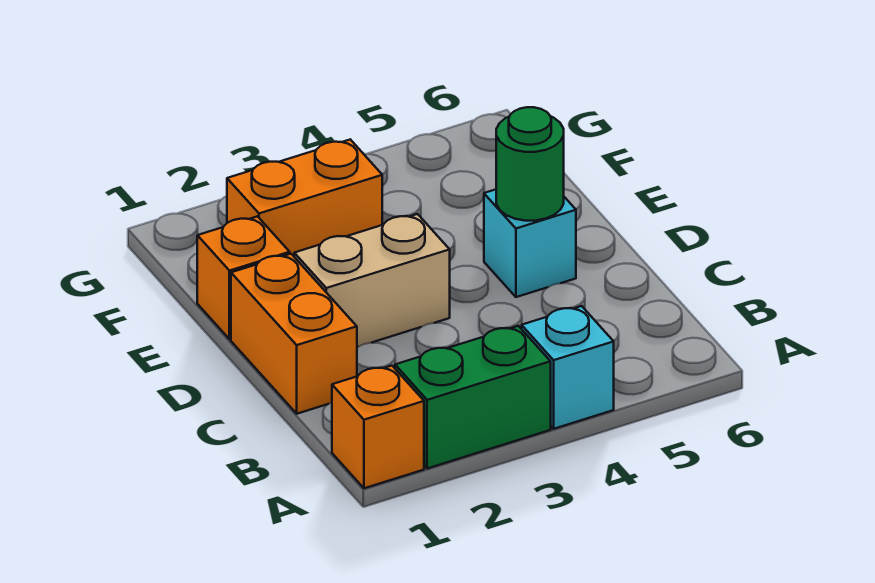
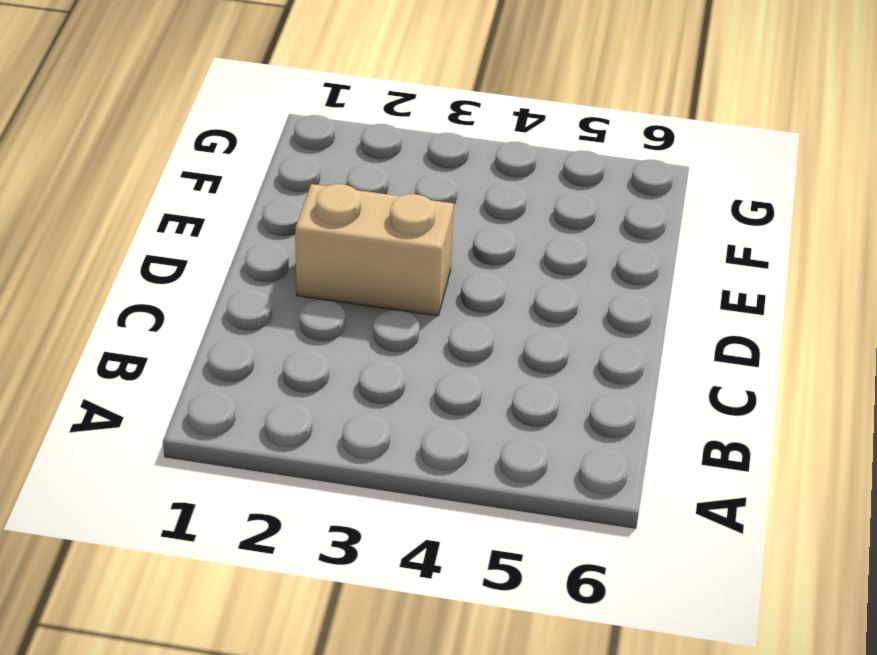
none -> orange brick A1 level 1
none -> green brick A2:A3 level 1

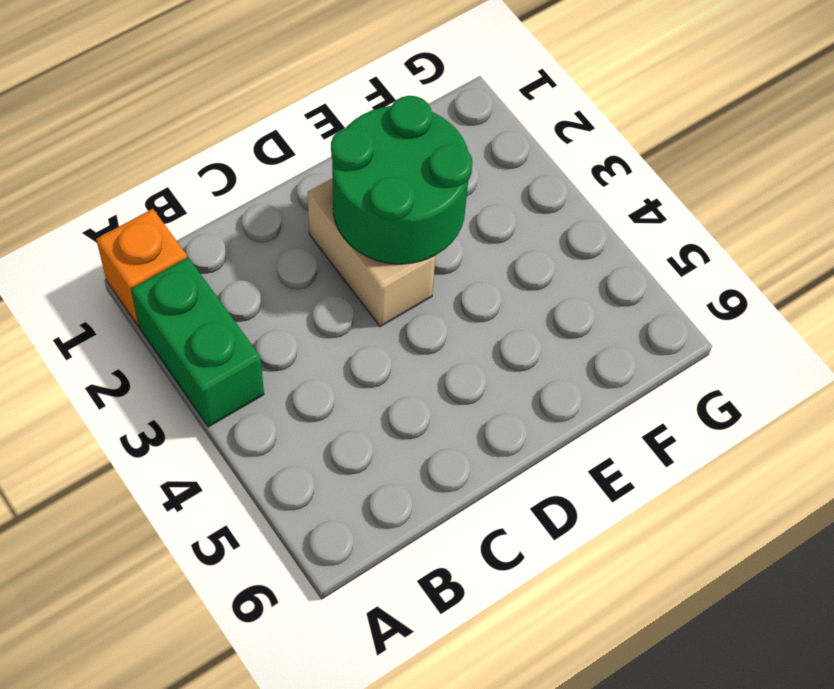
green round brick D2:E3 level 2 -> none
none -> cyan brick A4 level 1
none -> orange brick C1:D1 level 1

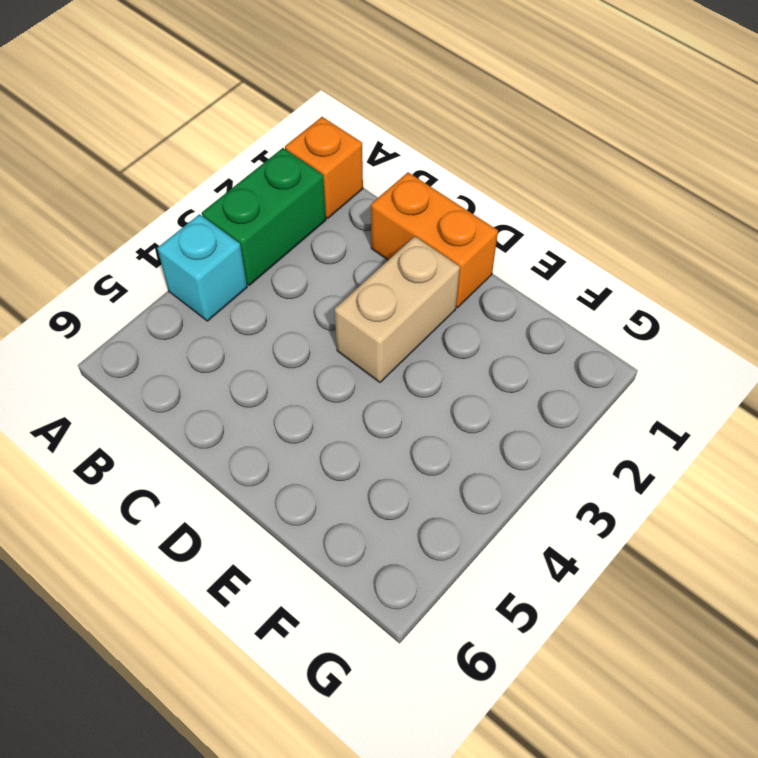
none -> cyan brick D5 level 1
none -> orange brick E1 level 1

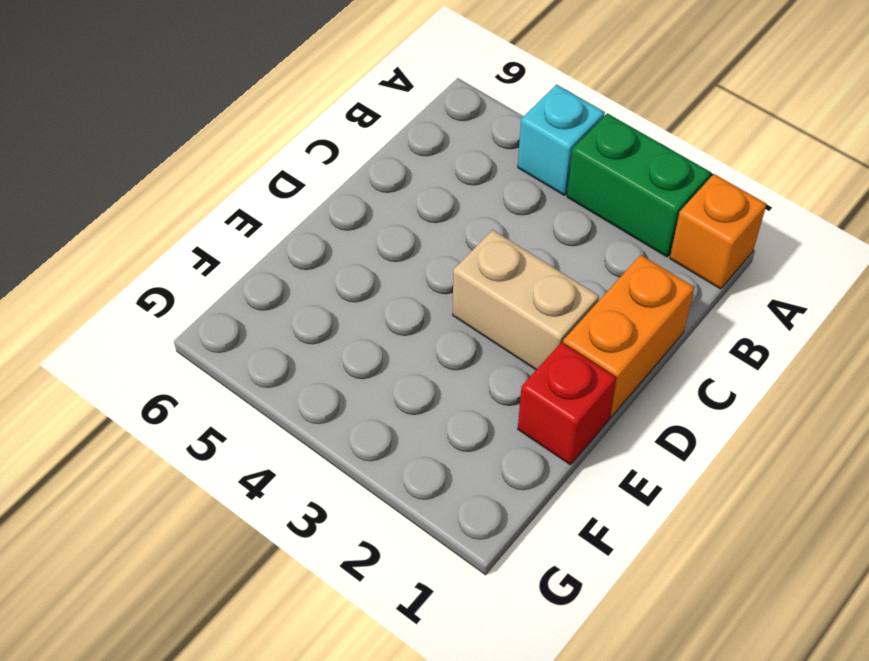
red brick E1 level 1 -> orange brick E1 level 1
none -> cyan brick D5 level 1
none -> orange brick F2:F3 level 1

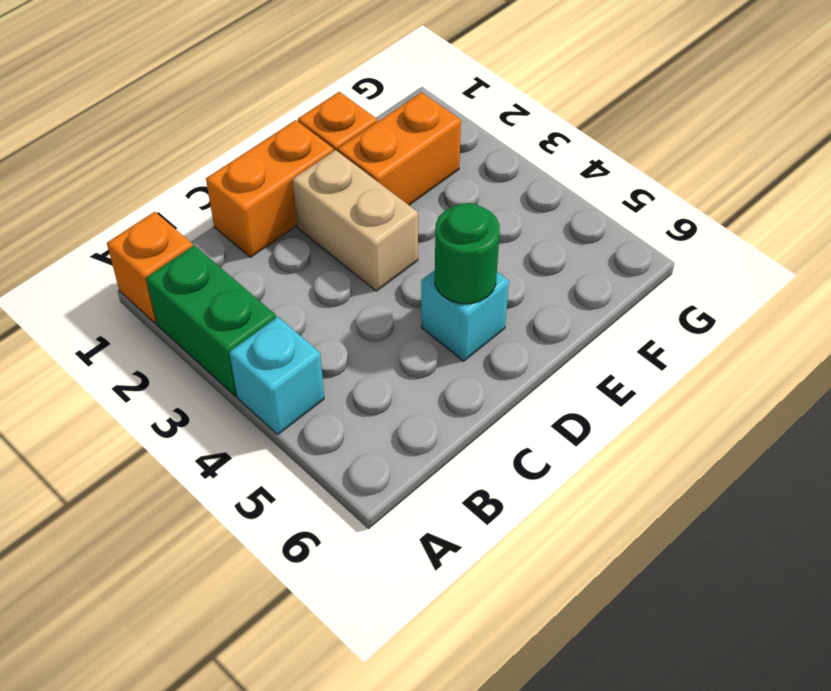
orange brick E2:F2 level 1 -> orange brick F2:F3 level 1

